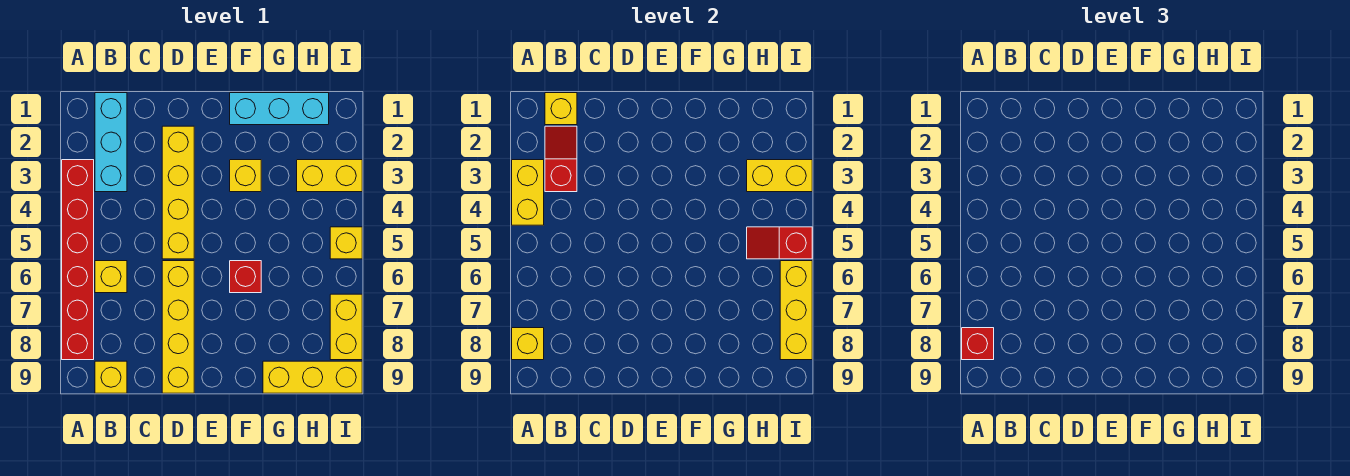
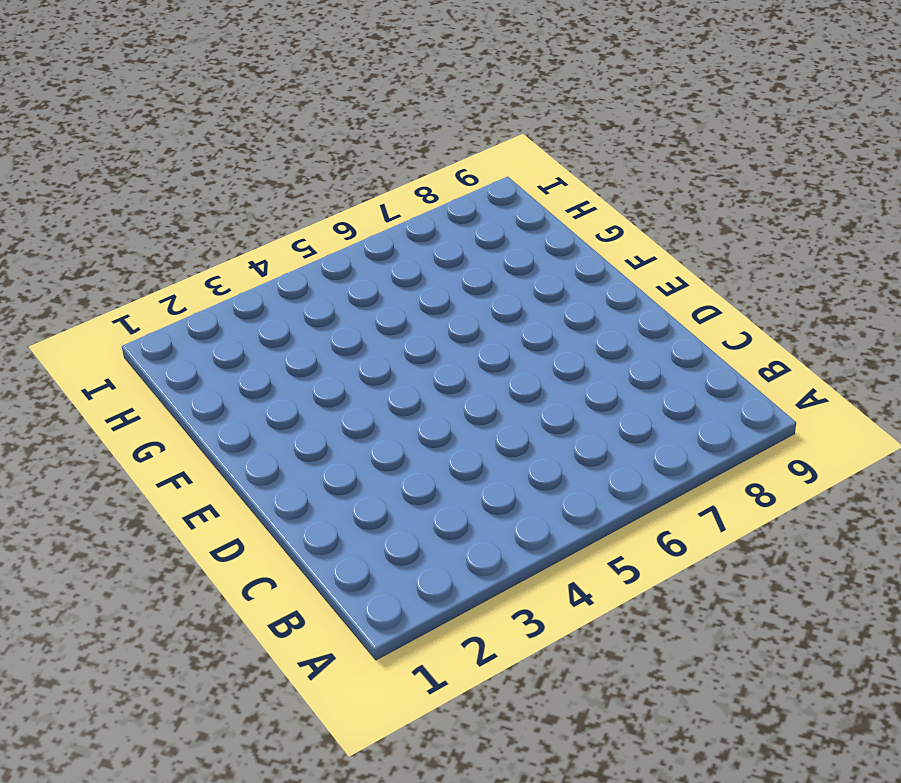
none -> red brick A3:A8 level 1
none -> cyan brick B1:B3 level 1
none -> yellow brick B6 level 1

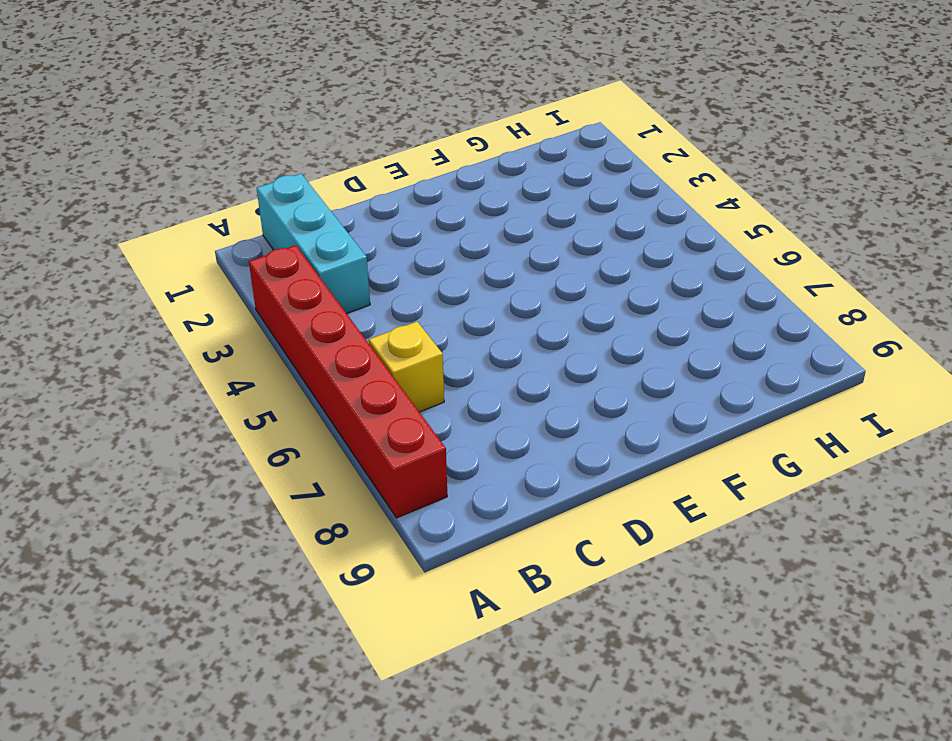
none -> yellow brick B9 level 1
none -> yellow brick D2:D5 level 1
none -> yellow brick D6:D9 level 1

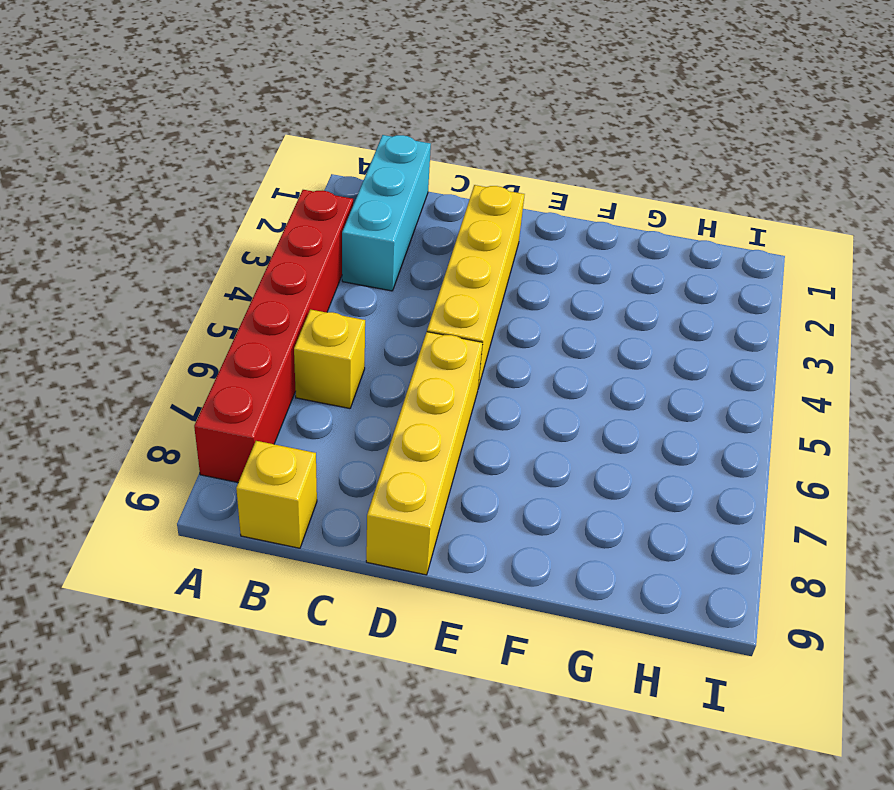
none -> cyan brick F1:H1 level 1
none -> yellow brick F3 level 1
none -> red brick F6 level 1

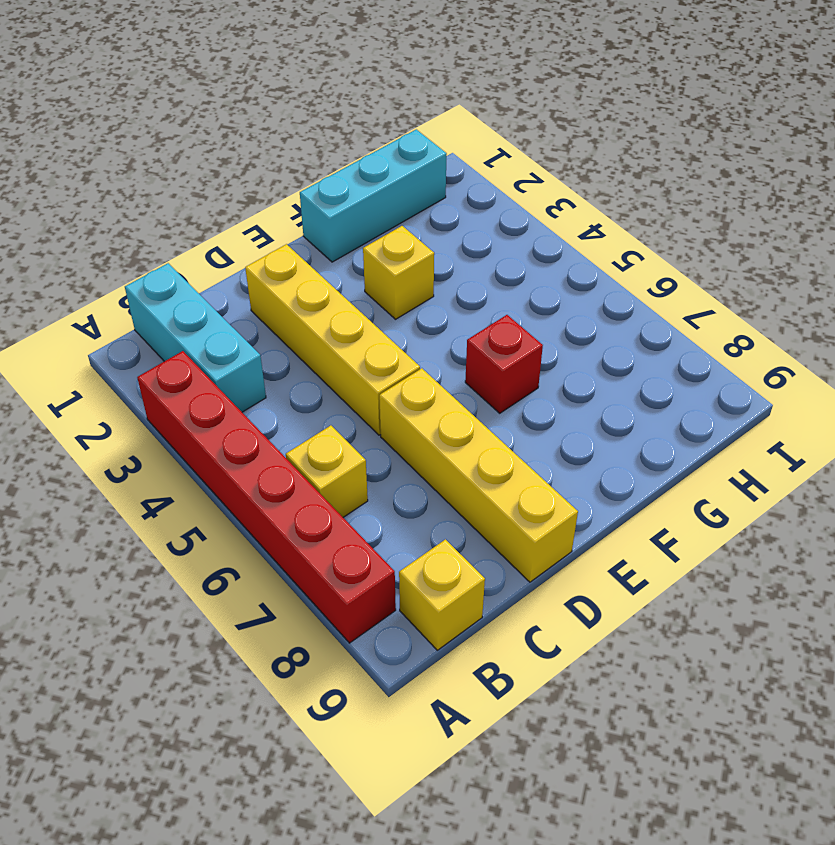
none -> yellow brick G9:I9 level 1
none -> yellow brick H3:I3 level 1
none -> yellow brick I5 level 1

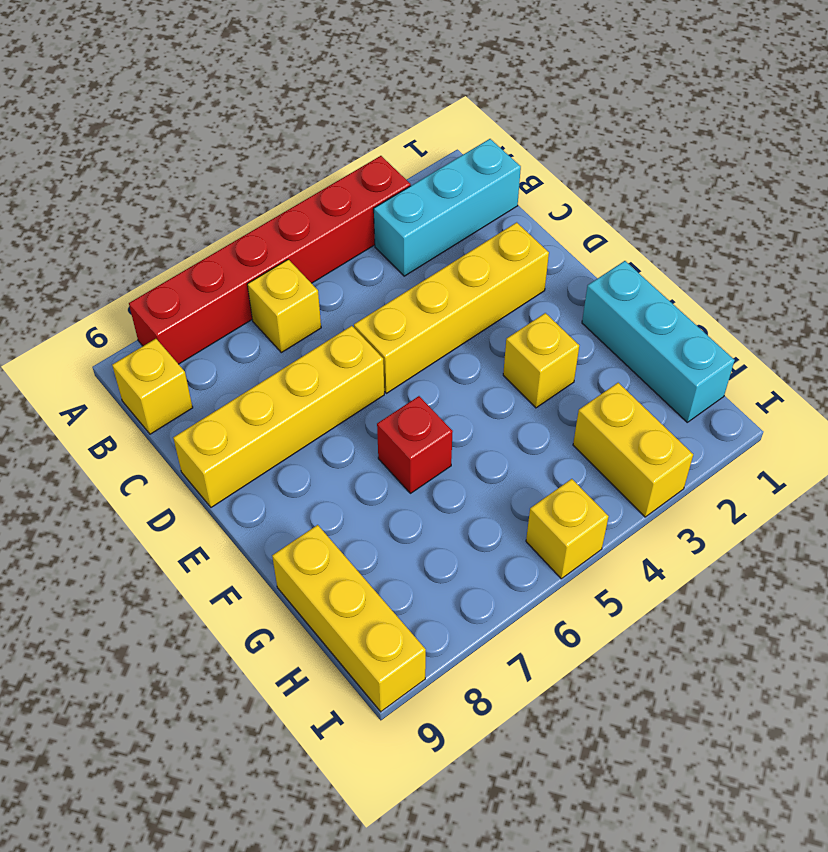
none -> yellow brick I7:I8 level 1
none -> yellow brick A3:A4 level 2
none -> yellow brick A8 level 2

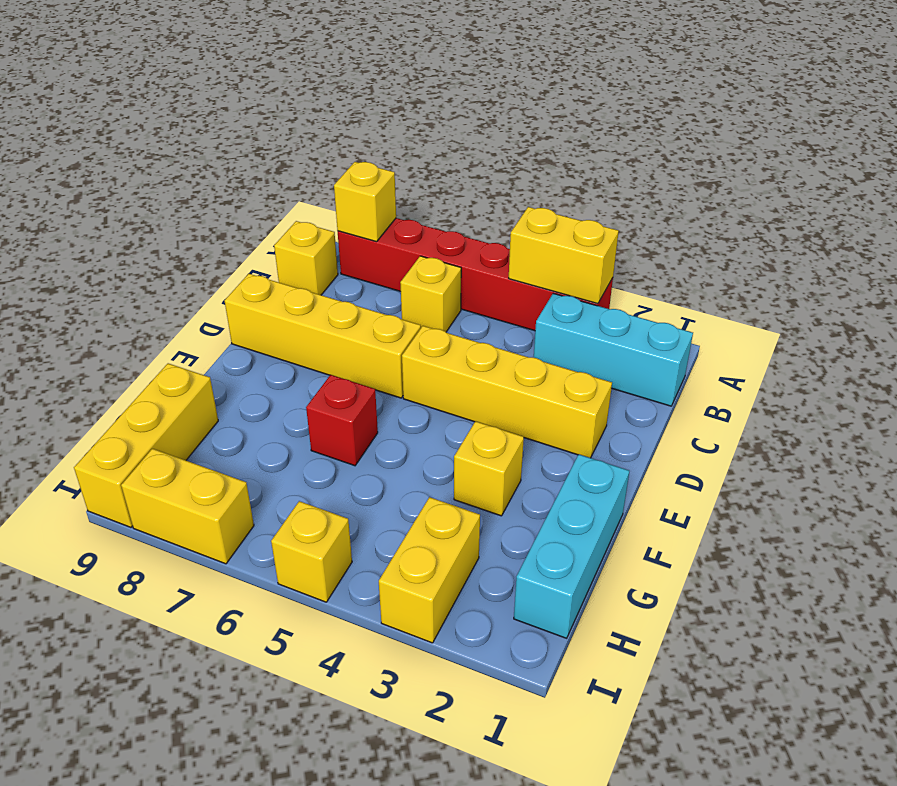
none -> yellow brick B1 level 2
none -> red slope B2:B3 level 2 top 3
none -> yellow brick H3:I3 level 2

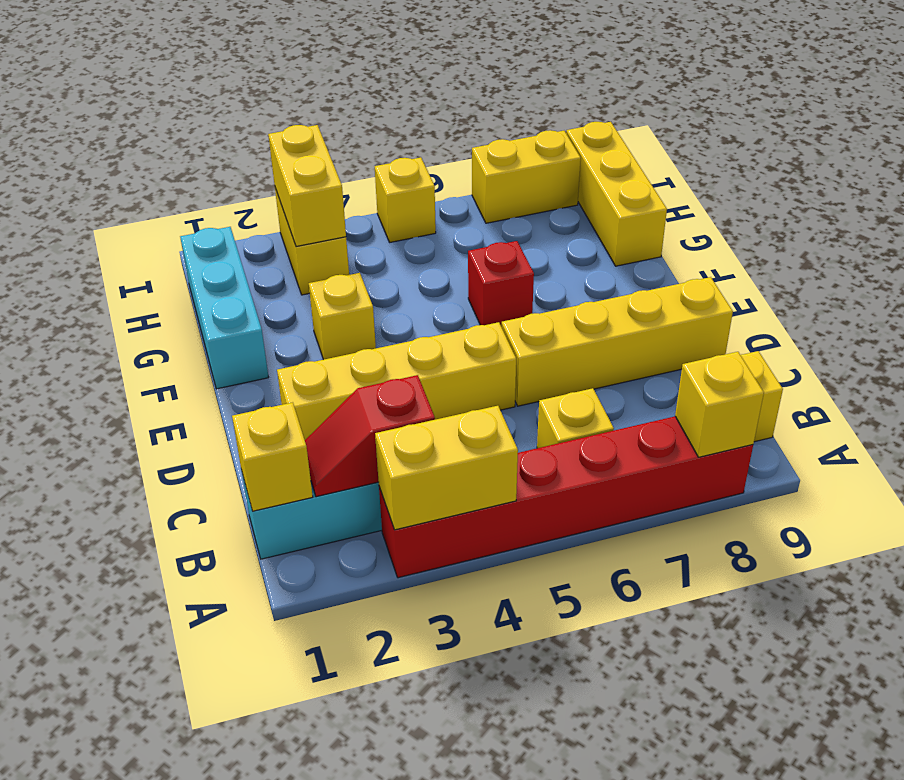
none -> red slope H5:I5 level 2 top I
none -> yellow brick I6:I8 level 2
none -> red brick A8 level 3

